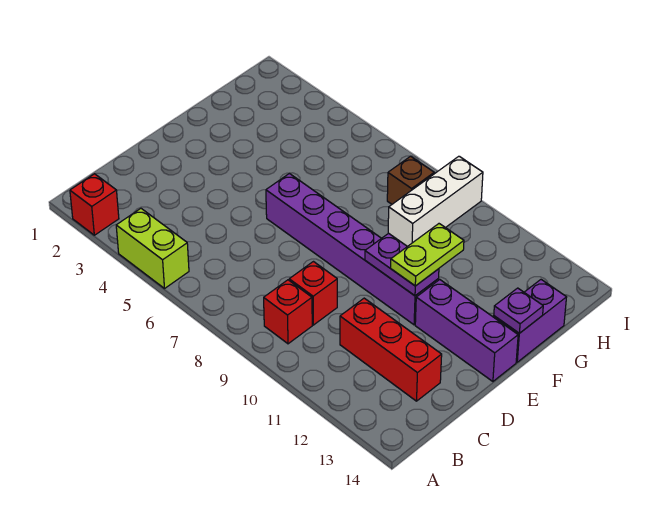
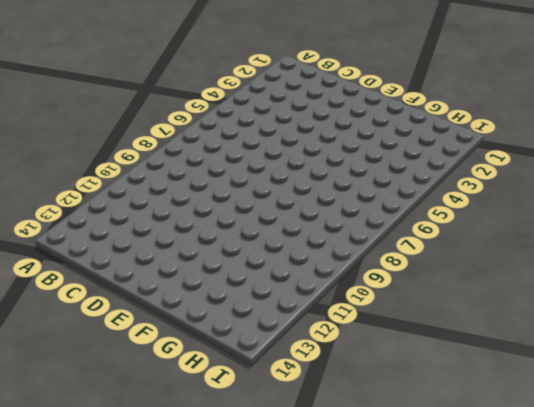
none -> red brick A2 level 1
none -> lime brick A4:A5 level 1
none -> red brick B9 level 1

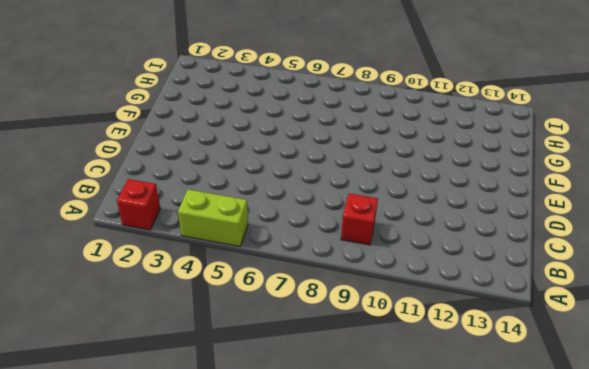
none -> red brick C9 level 1
none -> red brick C11:C13 level 1
none -> purple brick E6:E11 level 1

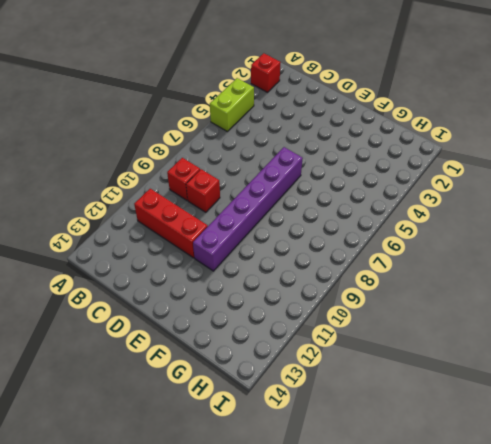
red brick B11:D11 level 1 -> red brick C11:C13 level 1
none -> purple brick E12:E14 level 1
none -> purple brick F14:G14 level 1
none -> white brick G9:I9 level 1

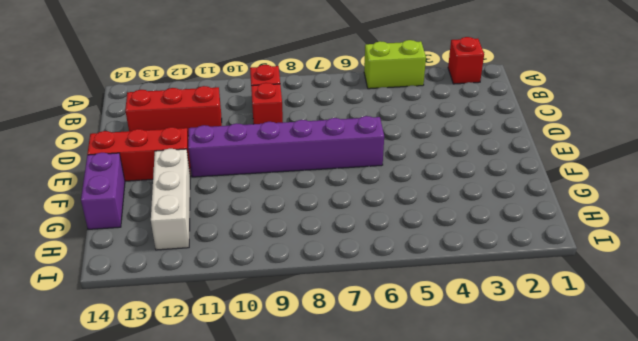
red brick E12:E14 level 1 -> purple brick E12:E14 level 1
white brick F12:H12 level 1 -> white brick G9:I9 level 1
none -> brown brick H8 level 1
none -> purple plate E10:E11 level 2
none -> purple plate F14 level 2

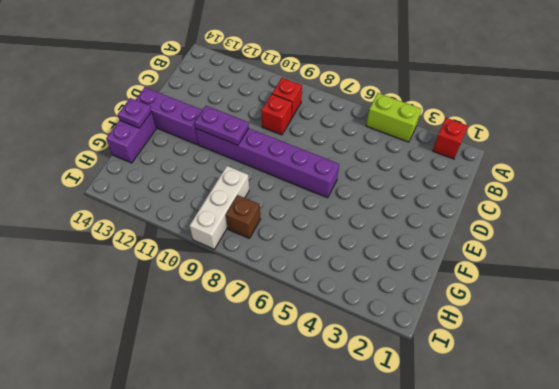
none -> red brick C11:C13 level 1
none -> lime plate E11:F11 level 3

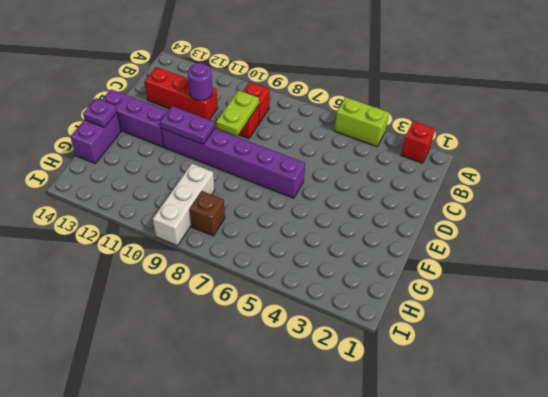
lime plate C9:D9 level 2 -> lime plate E11:F11 level 3
purple round brick C11 level 2 -> none

